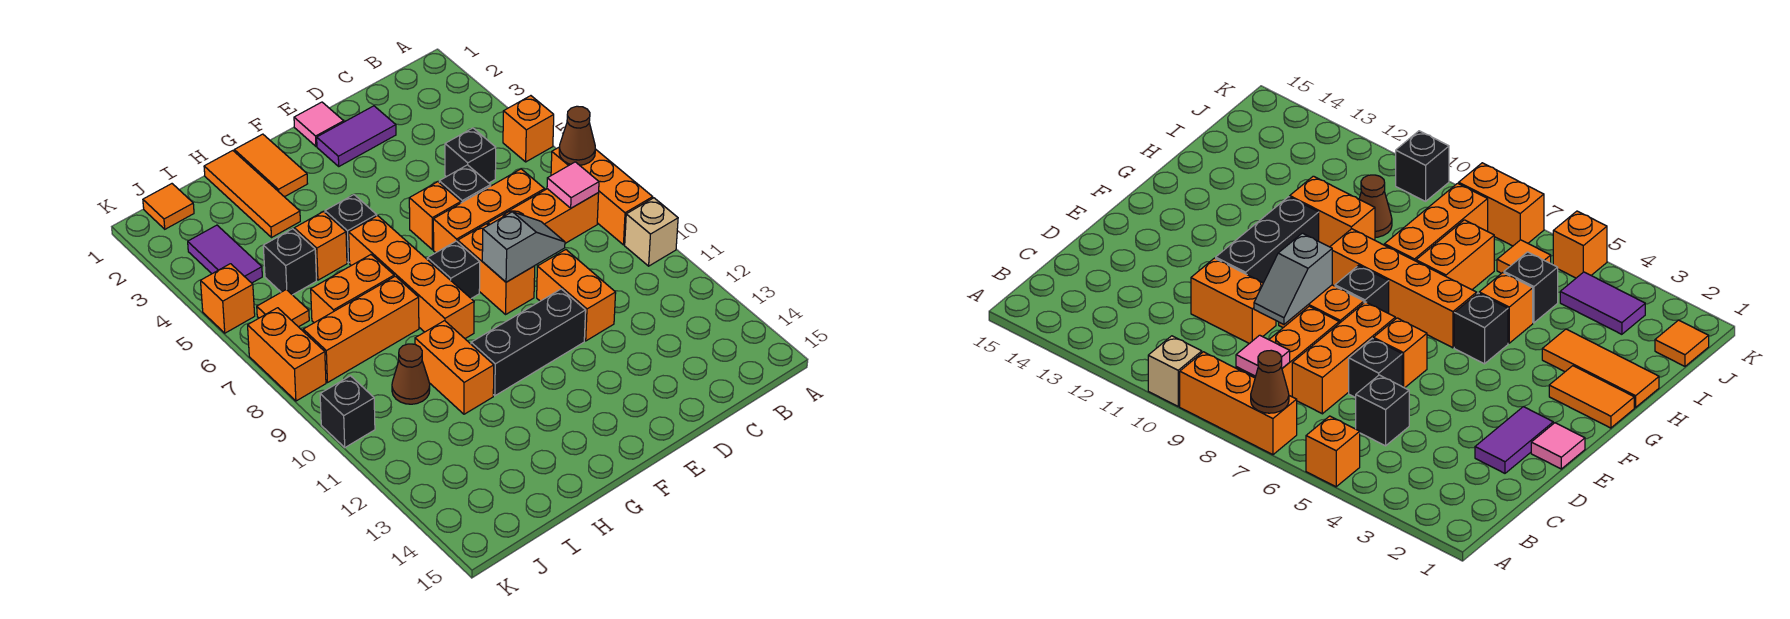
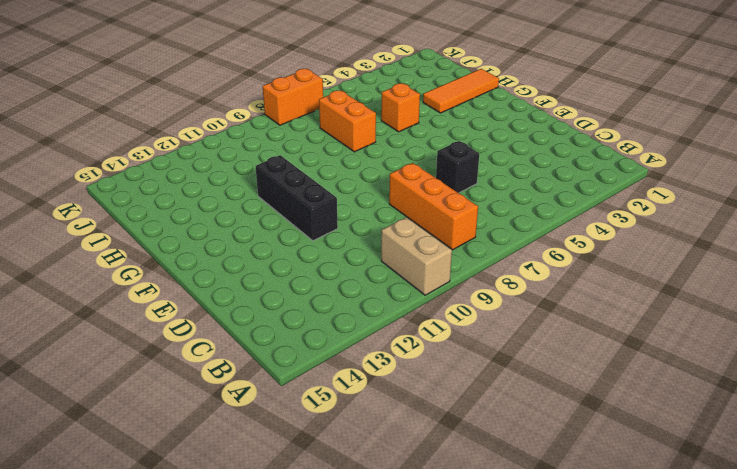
tan brick A10:B10 level 1 -> tan brick A10 level 1
none -> orange brick A5 level 1
none -> orange brick A7:A9 level 1
none -> black brick C5 level 1
none -> orange brick C7:E7 level 1

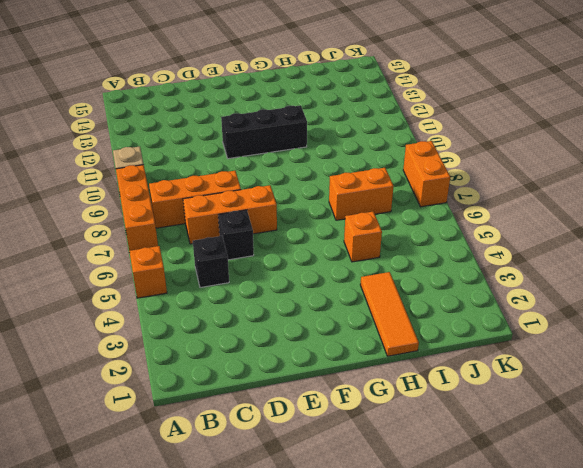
none -> purple tile D2:E2 level 1
none -> orange brick D10:D11 level 1
none -> pink tile E1 level 1
none -> orange brick E6 level 1

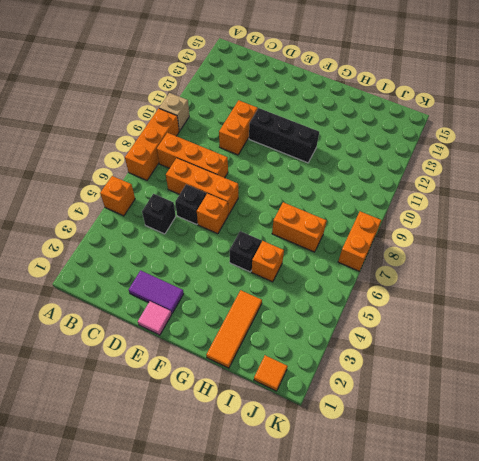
none -> orange brick E8:E9 level 1
none -> black brick F8 level 1
none -> orange tile G1:G2 level 1
none -> orange brick G6:G9 level 1

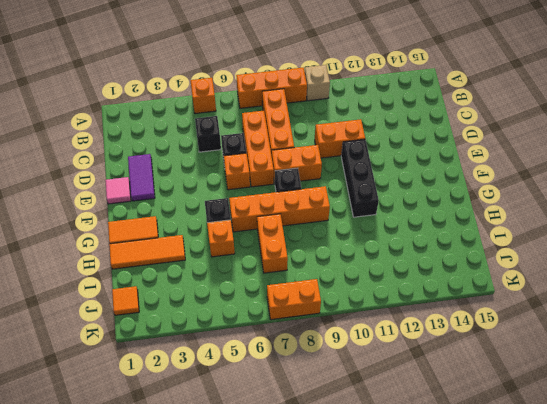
none -> orange brick H8:J8 level 1
none -> orange brick H10:H11 level 1
none -> black brick I5 level 1
none -> brown cone I10 level 1

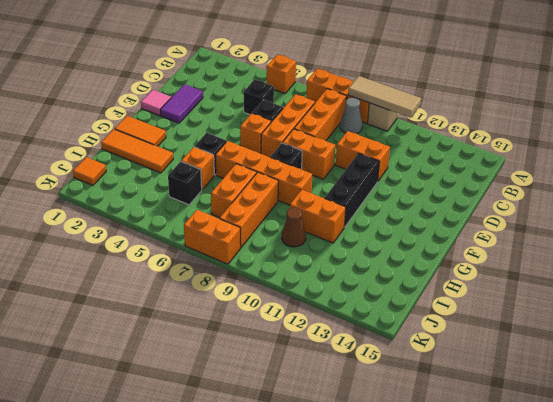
tan tile A9:A11 level 2 -> none
grey cone B9 level 1 -> none
none -> purple tile J3:J4 level 1
none -> orange tile J6 level 1
none -> orange brick K5 level 1
none -> black brick K10 level 1

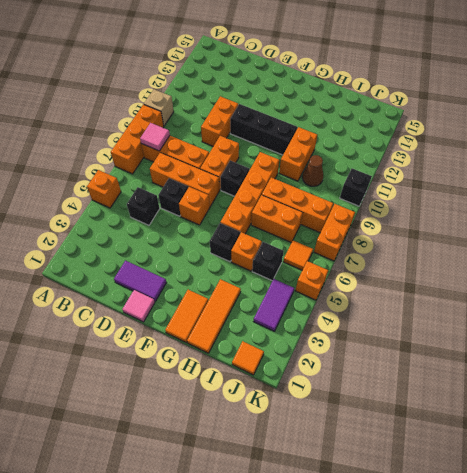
none -> brown cone A7 level 2
none -> grey slope D9:E9 level 2 top E

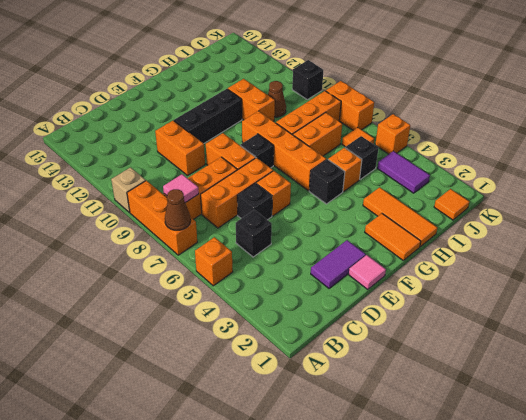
none -> grey slope D9:E9 level 2 top E

